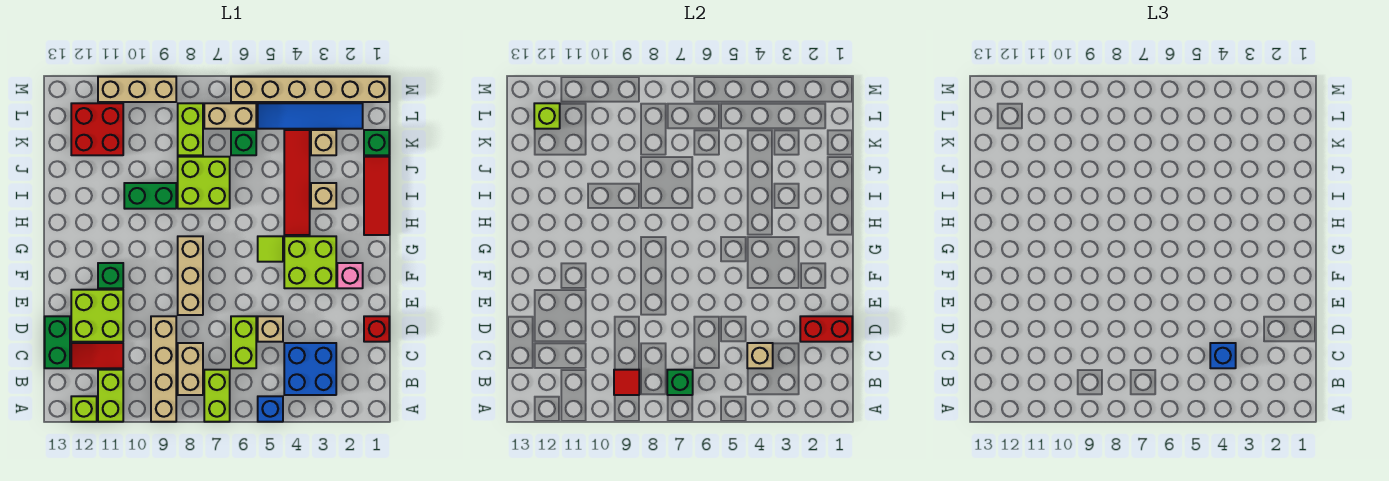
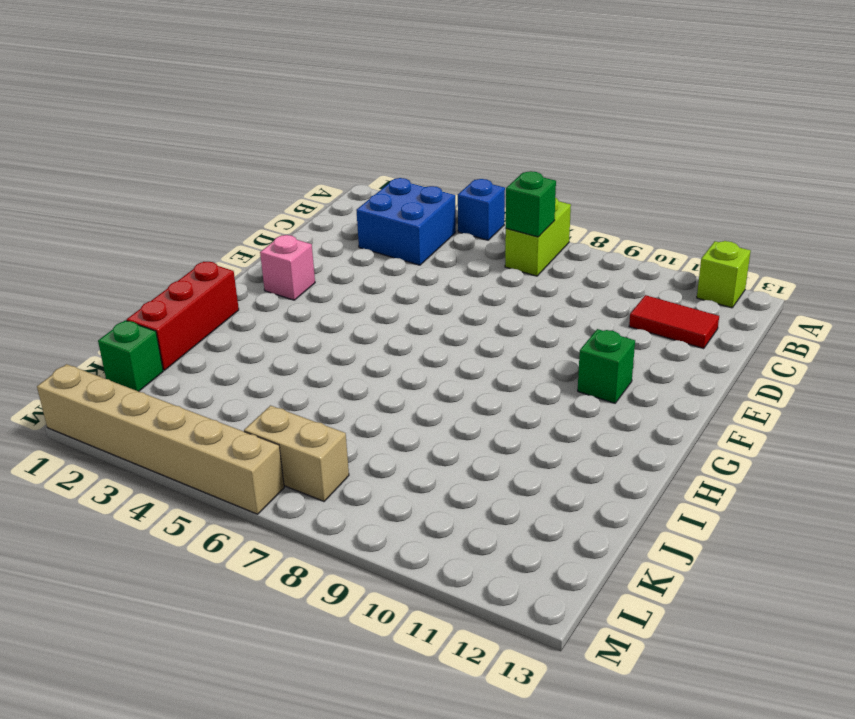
red brick H1:J1 level 1 -> red tile H1:J1 level 1
none -> tan brick A9:D9 level 1
none -> lime brick A11:B11 level 1
none -> tan brick B8:C8 level 1
none -> lime brick C6:D6 level 1

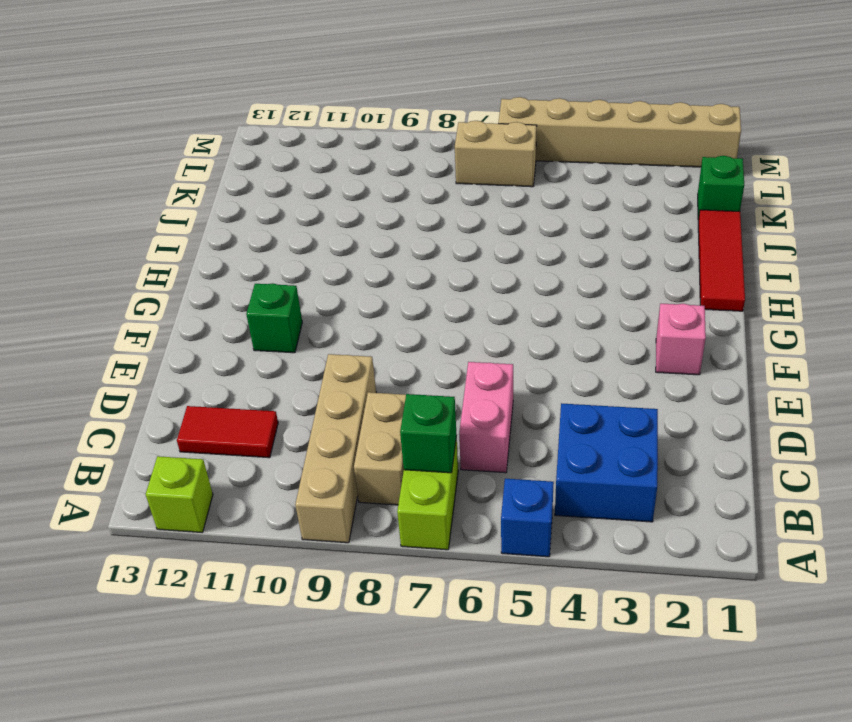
pink brick C6:D6 level 1 -> lime brick C6:D6 level 1
none -> lime brick A11:B11 level 1
none -> green brick C13:D13 level 1
none -> red brick D1 level 1
none -> tan brick D5 level 1

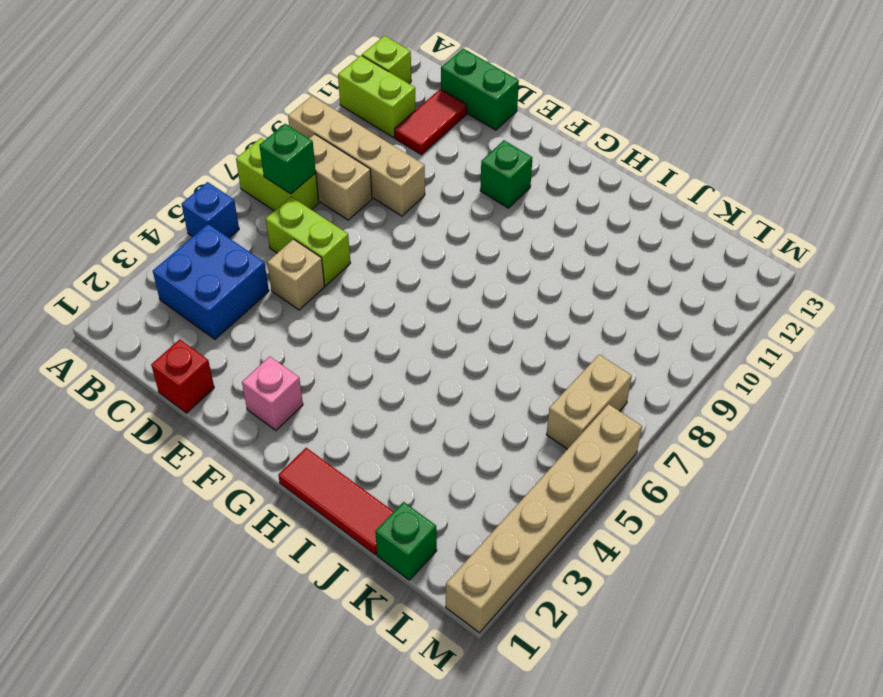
none -> lime brick D11:E12 level 1
none -> tan brick E8:G8 level 1
none -> lime brick F3:G4 level 1
none -> lime tile G5 level 1

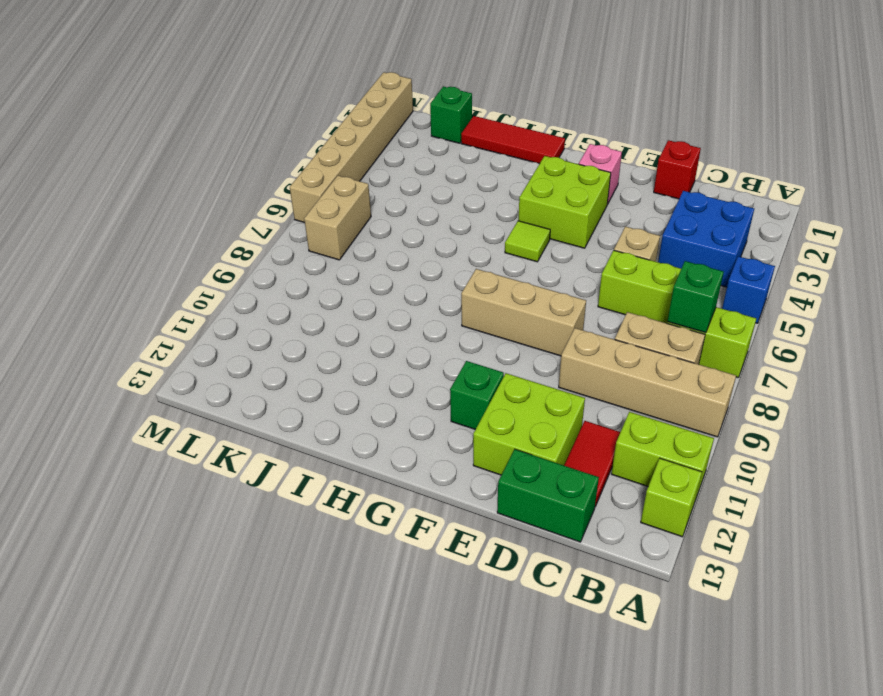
none -> red tile H4:K4 level 1
none -> tan brick I3 level 1
none -> lime brick I7:J8 level 1
none -> green brick I9:I10 level 1

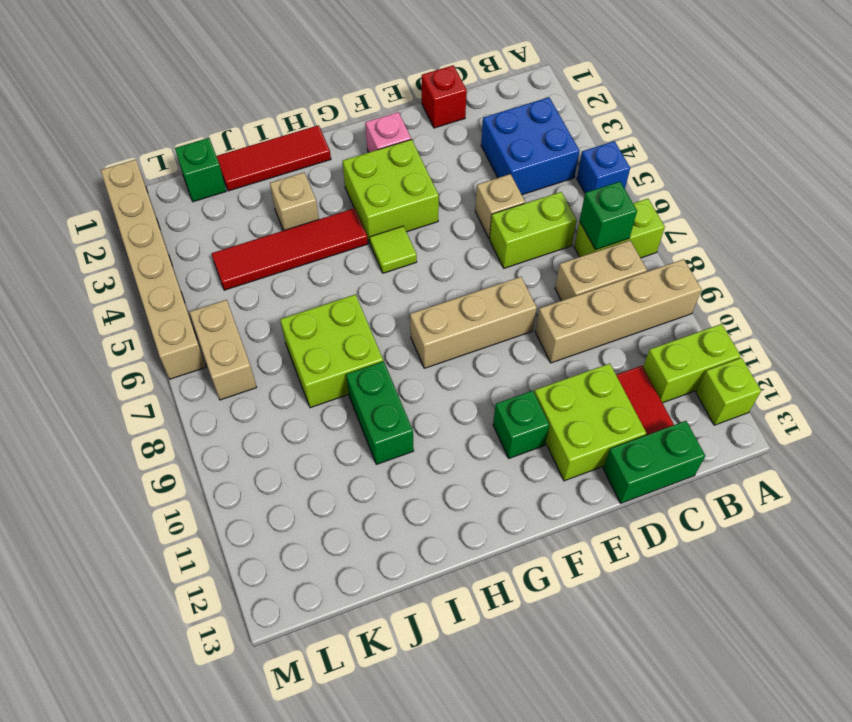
none -> tan brick K3 level 1
none -> green brick K6 level 1
none -> lime brick K8:L8 level 1
none -> red brick K11:L12 level 1

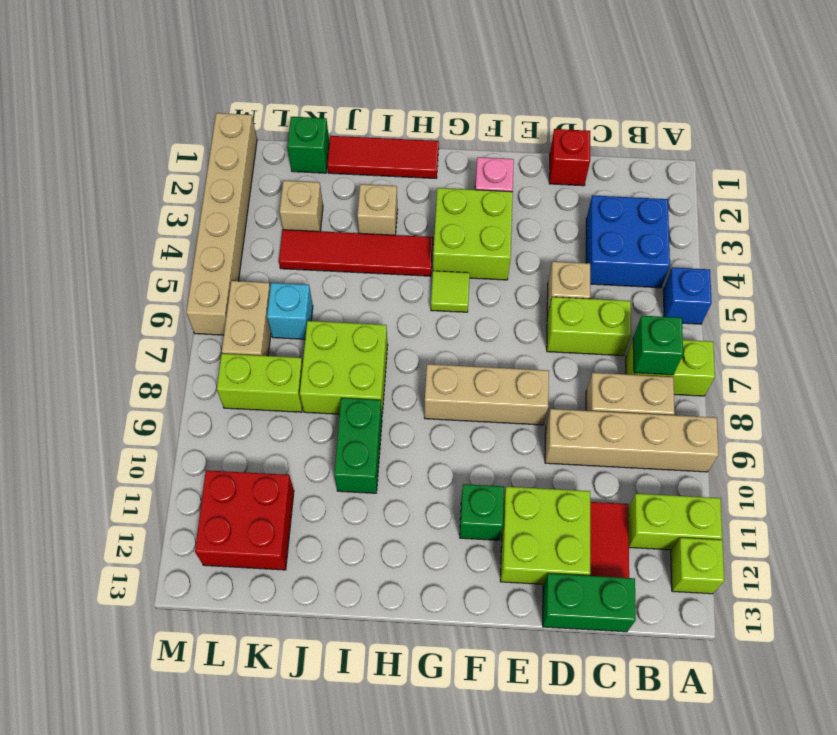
cyan brick K6 level 1 -> green brick K6 level 1
none -> blue tile L2:L5 level 1
none -> tan brick M9:M11 level 1
none -> red tile B9 level 2
none -> tan brick C4 level 2

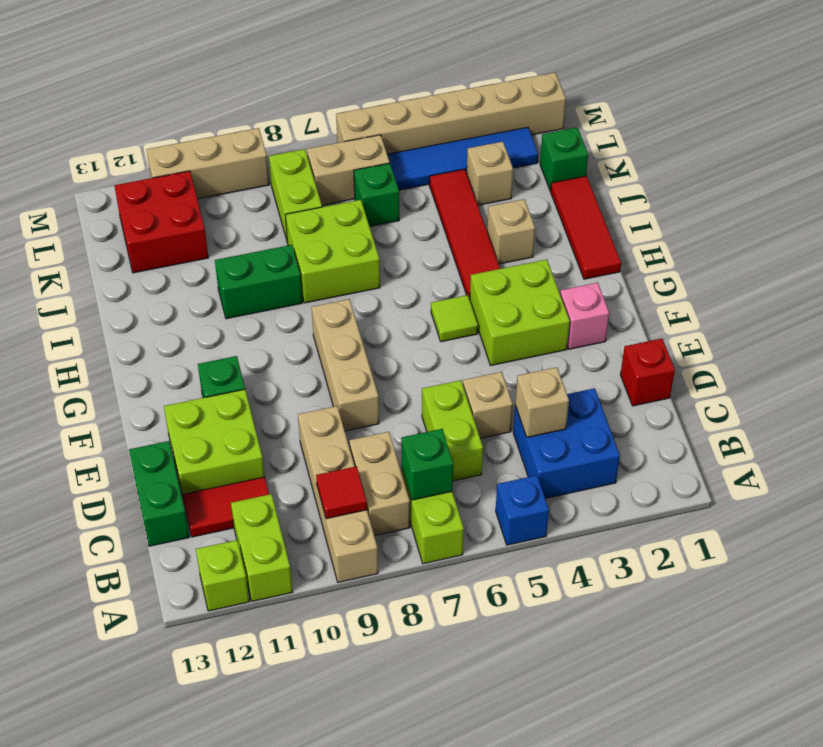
none -> red brick D1:D2 level 2
none -> lime brick L12 level 2
none -> blue brick C4 level 3

